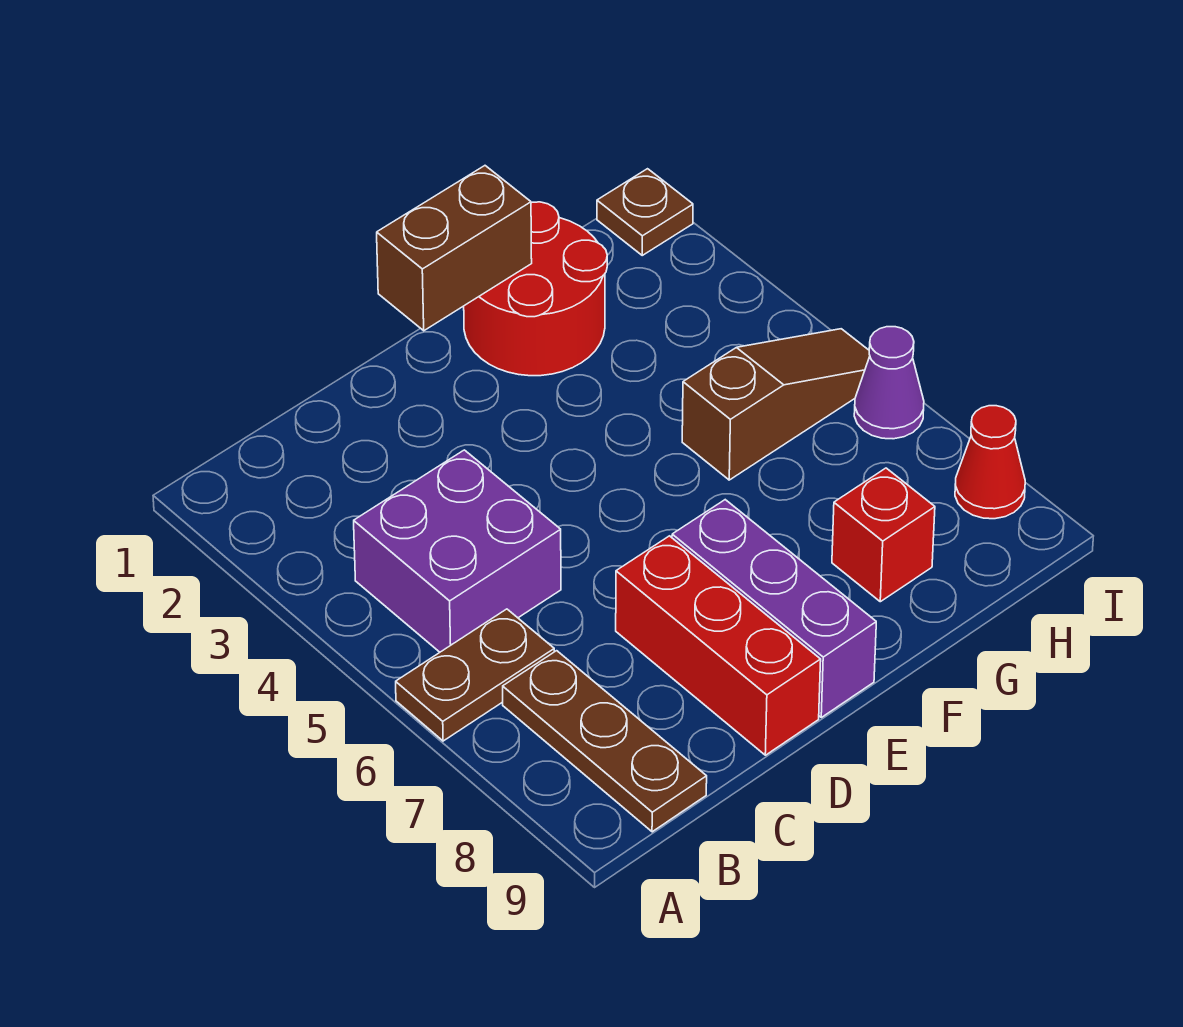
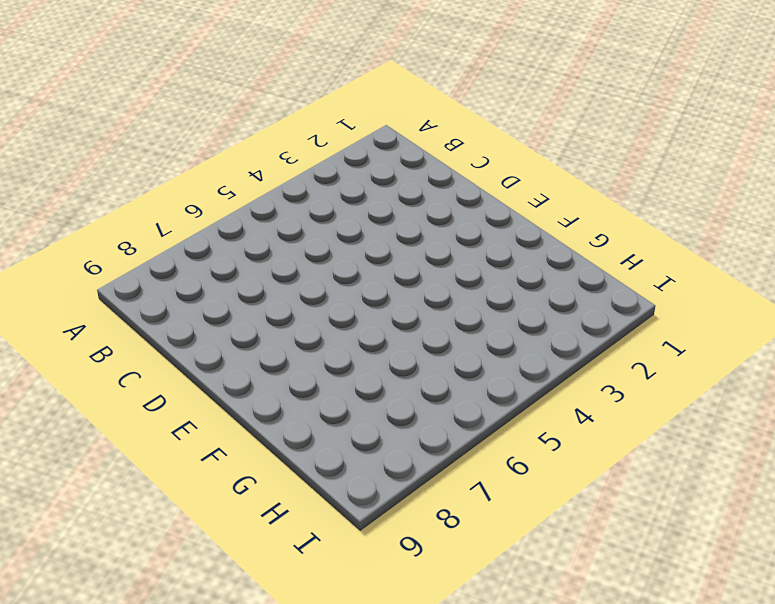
none -> brown plate A6:B6 level 1
none -> purple brick B4:C5 level 1
none -> brown plate B7:B9 level 1

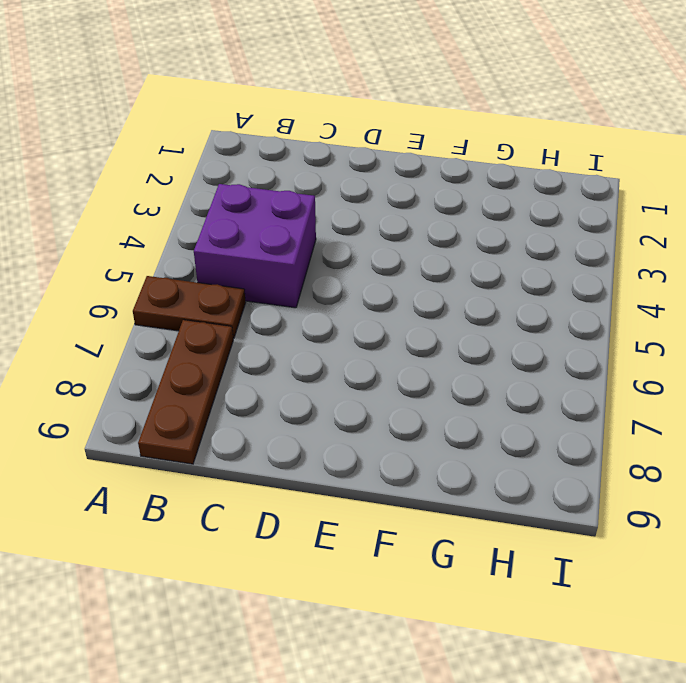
none -> red brick D7:D9 level 1
none -> purple brick E7:E9 level 1
none -> red round brick F1:G2 level 1

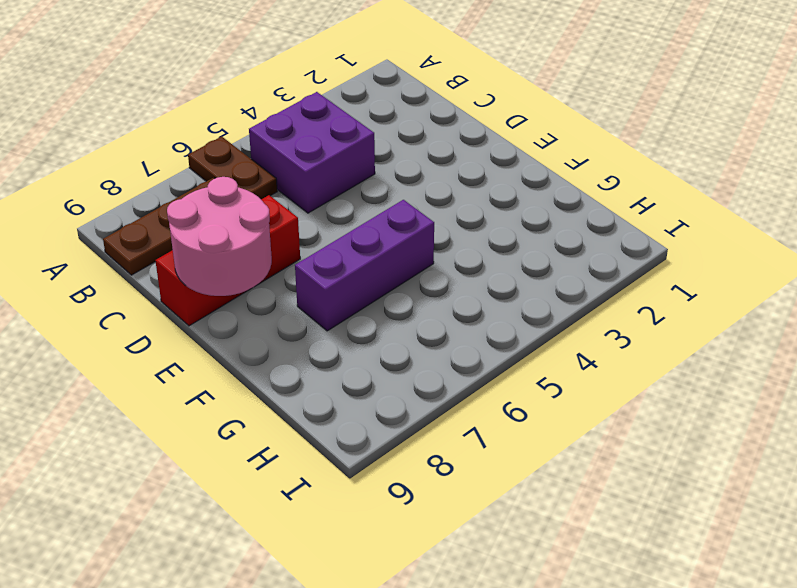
pink round brick D8:E9 level 2 -> none
purple brick F5:F7 level 1 -> purple brick E7:E9 level 1
none -> red round brick F1:G2 level 1
none -> brown slope G5:I5 level 1 top G
none -> red brick G8 level 1

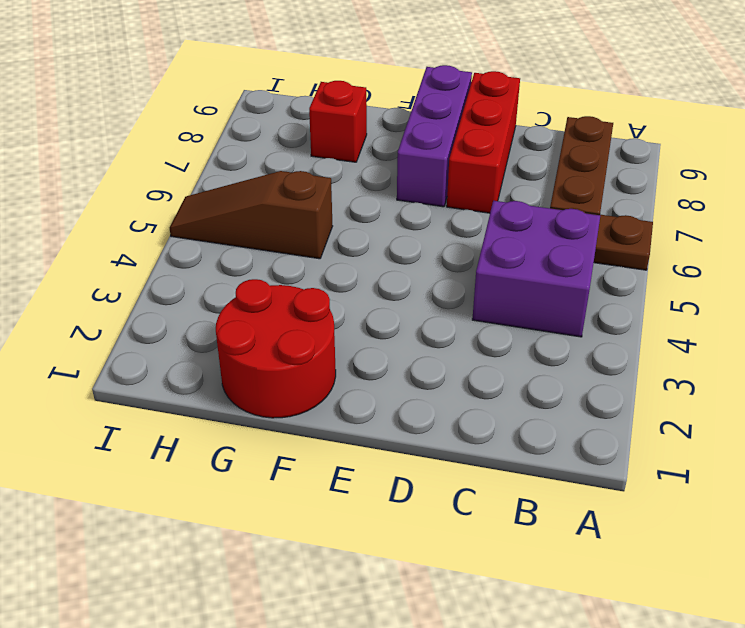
none -> brown plate I1 level 1
none -> purple cone I6 level 1
none -> red cone I8 level 1

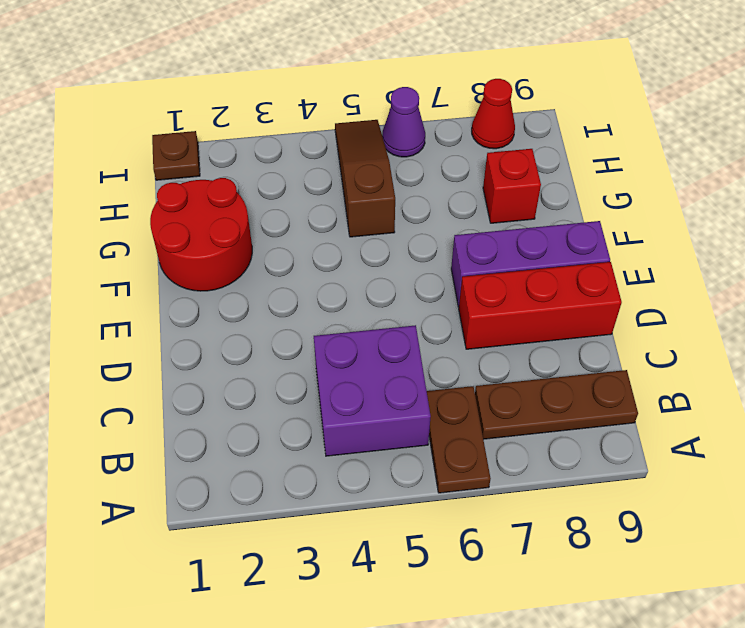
none -> brown brick E1:F1 level 2

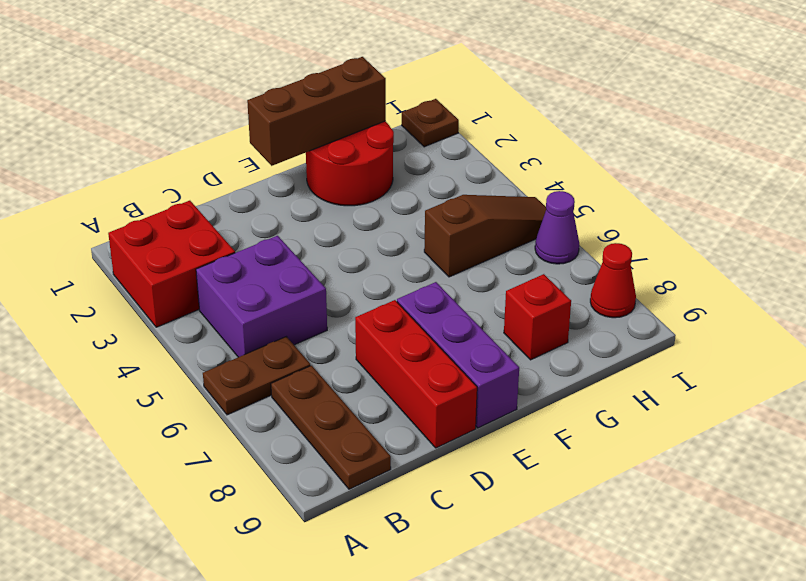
red brick A2:B3 level 1 -> none
brown brick E1:G1 level 2 -> brown brick E1:F1 level 2

